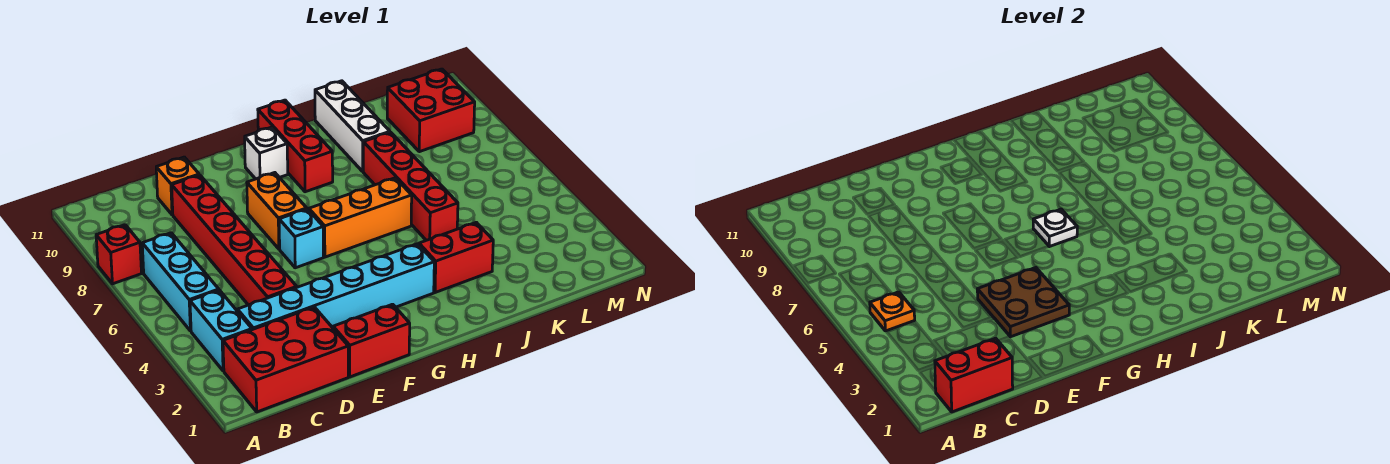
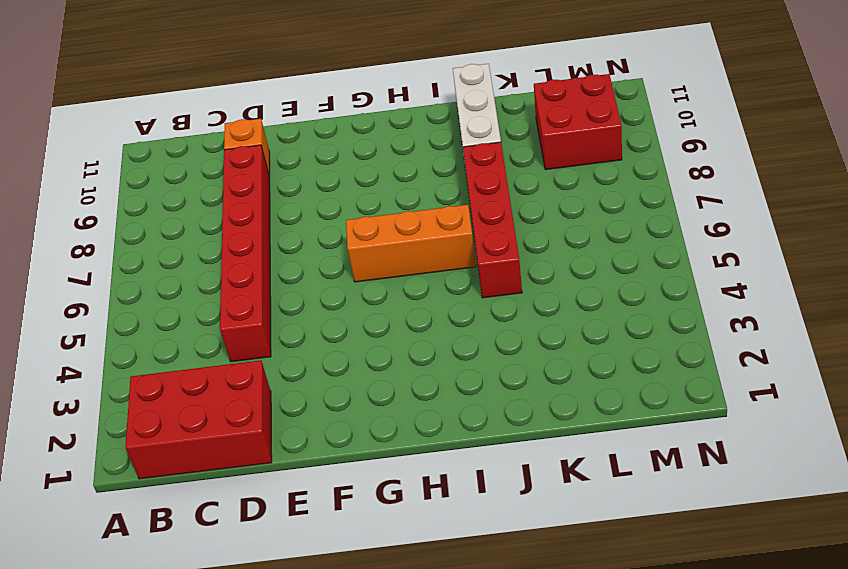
none -> red brick A8 level 1
none -> cyan brick B3:B4 level 1
none -> cyan brick B5:B7 level 1

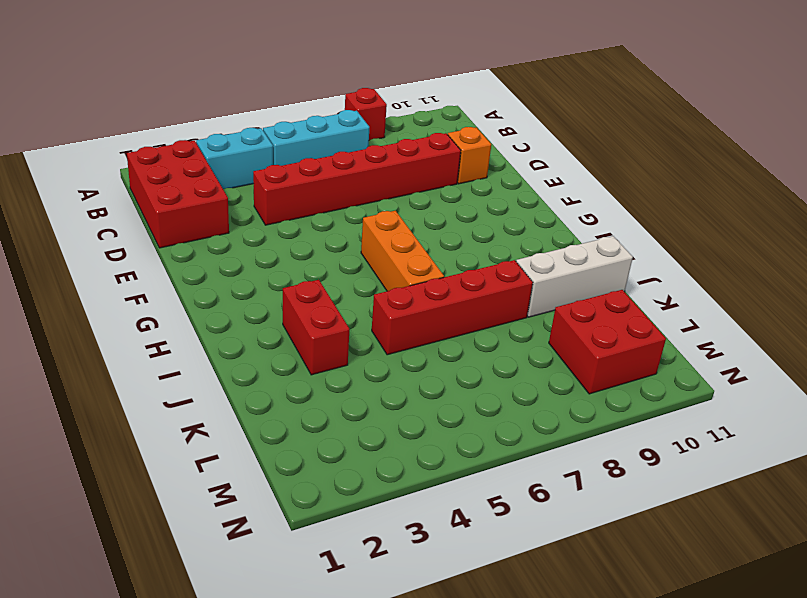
none -> cyan brick C3:H3 level 1
none -> red brick E1:F1 level 1
none -> cyan brick F6 level 1

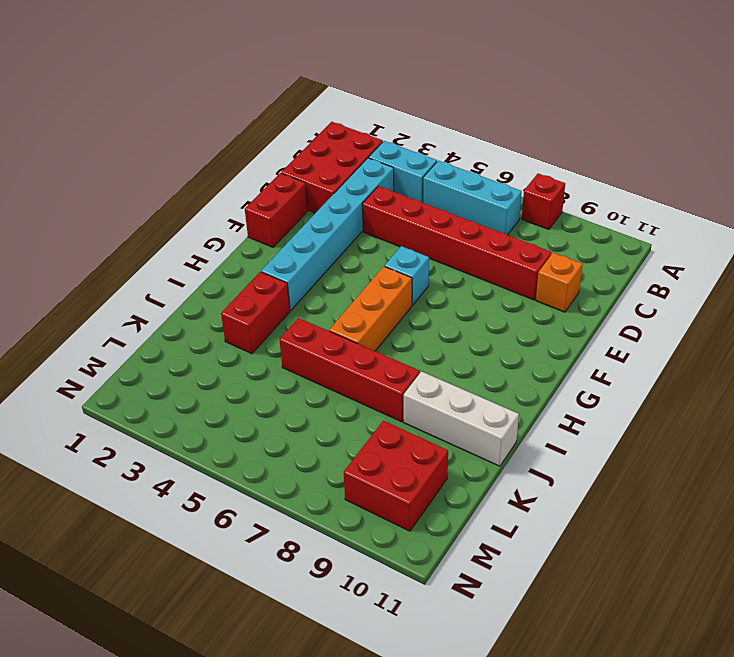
none -> orange brick F7:F8 level 1
none -> white brick G10 level 1
none -> red brick H9:H11 level 1

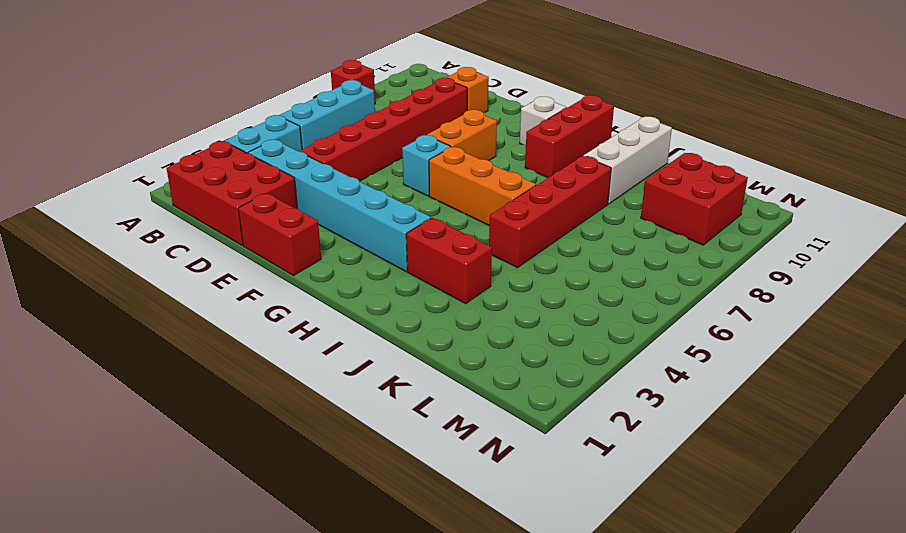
none -> red brick B1:C1 level 2
none -> orange plate B5 level 2
none -> brown plate E3:F4 level 2

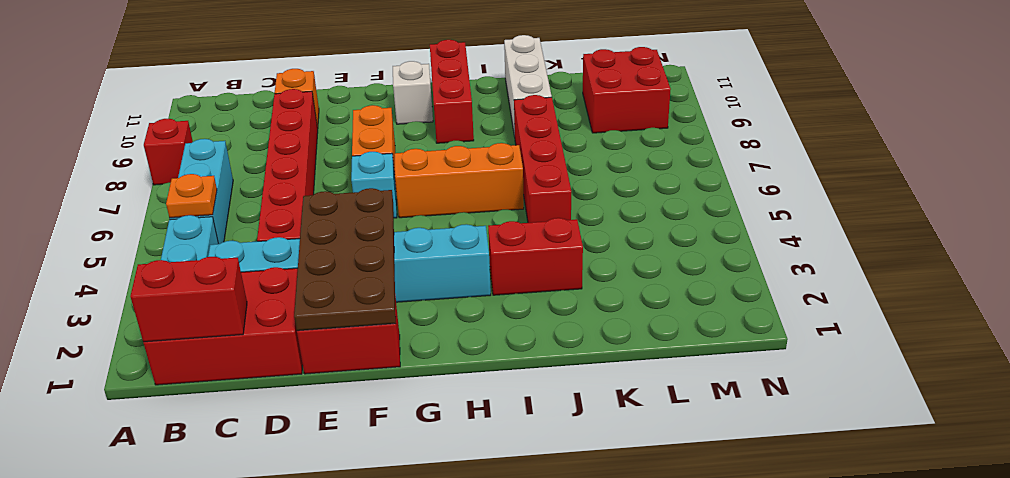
brown plate E1:F4 level 2 -> brown plate E3:F4 level 2
none -> white plate H6 level 2

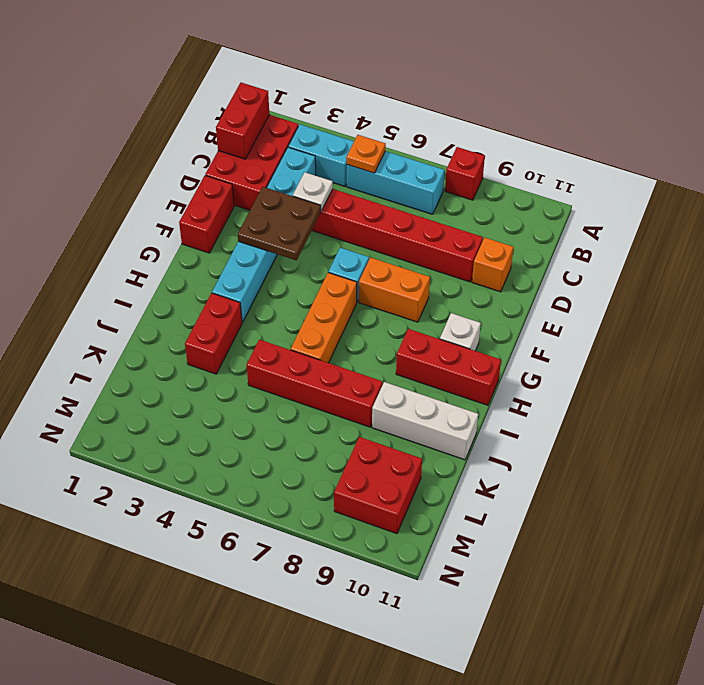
white plate D4 level 2 -> white plate H6 level 2

